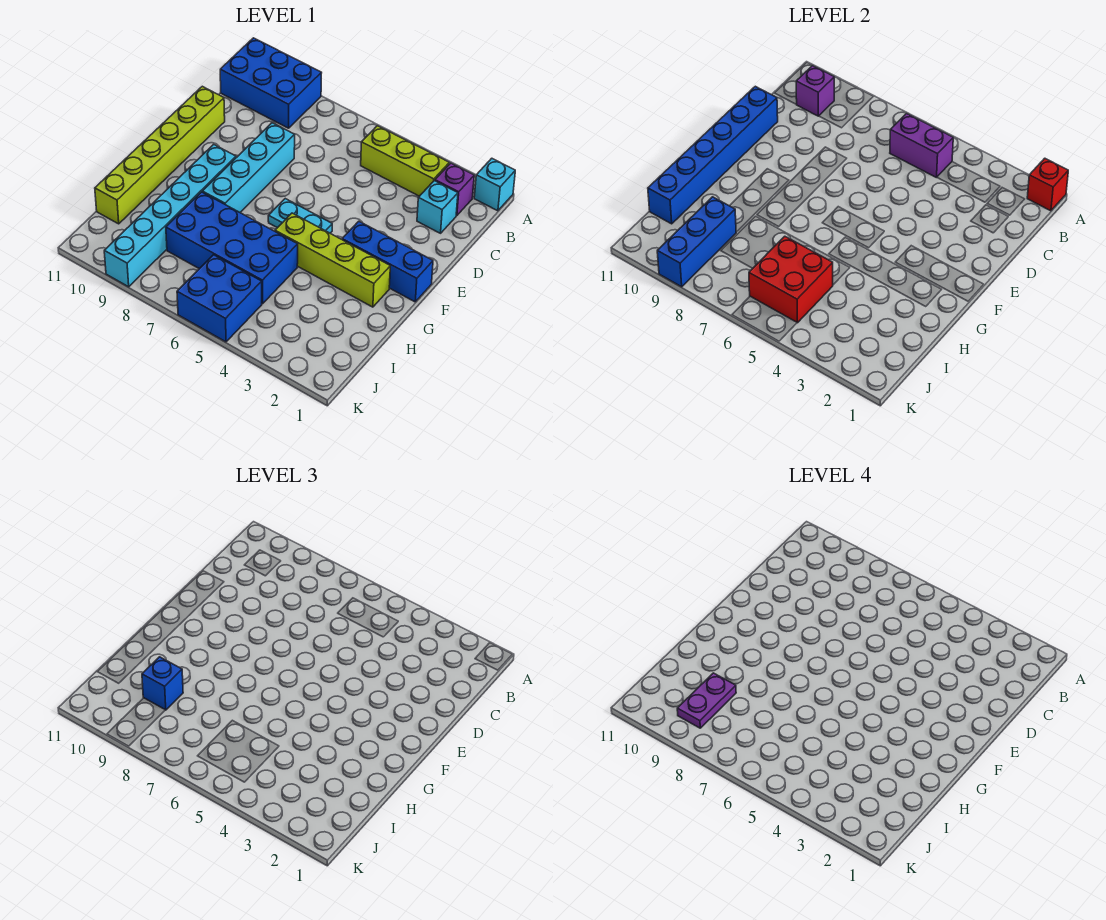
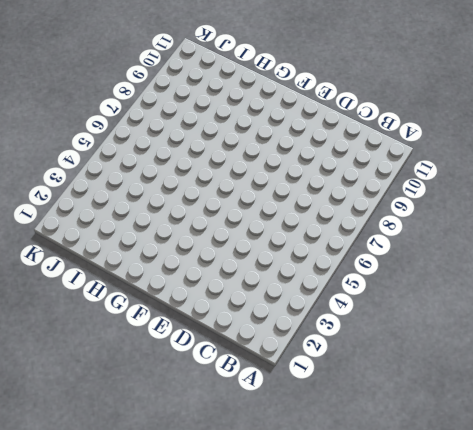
none -> cyan brick A1 level 1
none -> blue brick A9:B11 level 1
none -> purple brick B2 level 1

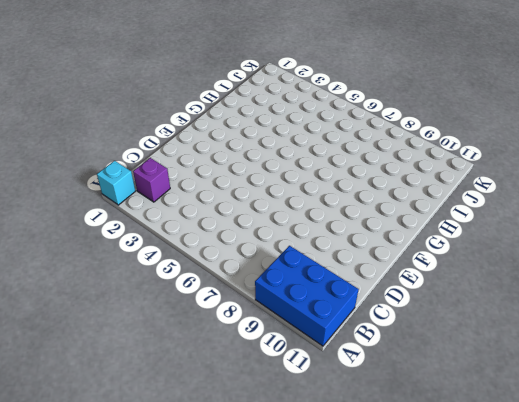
none -> lime brick B3:B5 level 1
none -> cyan brick C2 level 1
none -> cyan brick D8:G8 level 1

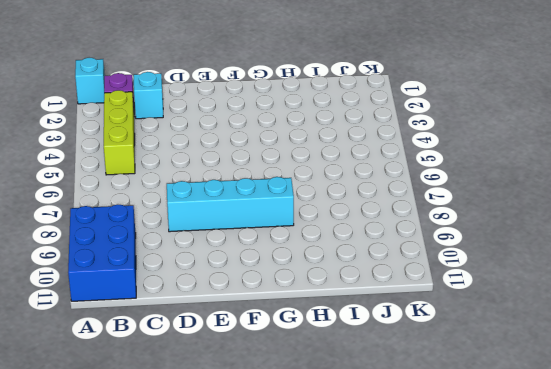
none -> lime brick D11:I11 level 1
none -> blue brick F1:F3 level 1
none -> cyan plate F5:F6 level 1

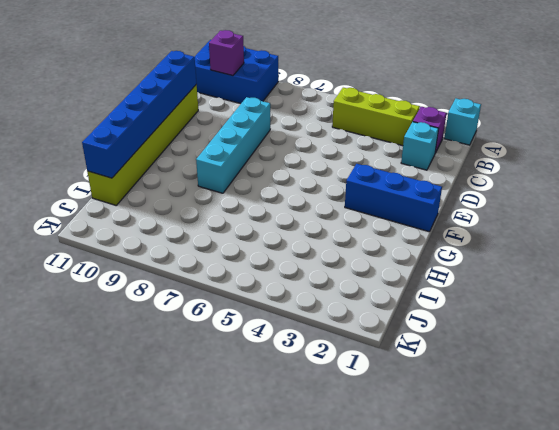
none -> cyan plate F5:F6 level 1
none -> cyan brick F9:K9 level 1
none -> lime brick G2:G5 level 1

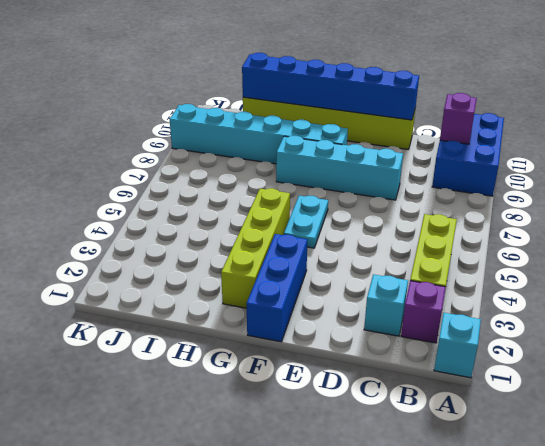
none -> blue brick H5:I8 level 1
none -> blue brick J5:K6 level 1
none -> red brick A1 level 2

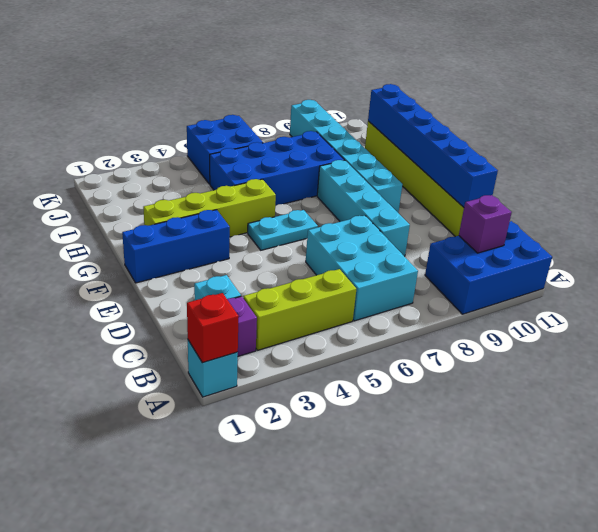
cyan brick B6:D7 level 1 -> none
none -> purple brick B5:B6 level 2
none -> red brick I5:J6 level 2
none -> blue brick I9:K9 level 2

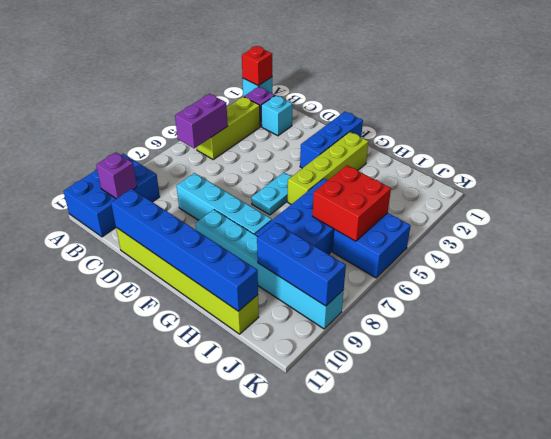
none -> blue brick I9 level 3
none -> purple plate I9:J9 level 4

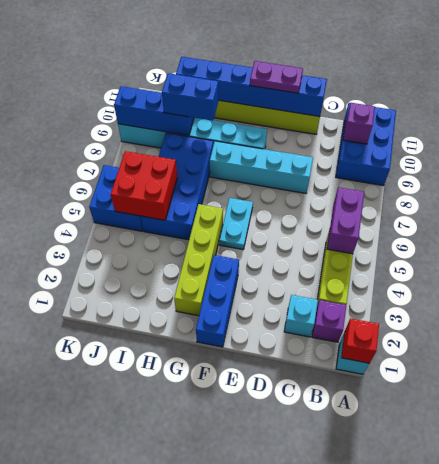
purple plate E11:F11 level 3 -> purple plate I9:J9 level 4
blue brick H9:I9 level 3 -> blue brick I9 level 3

